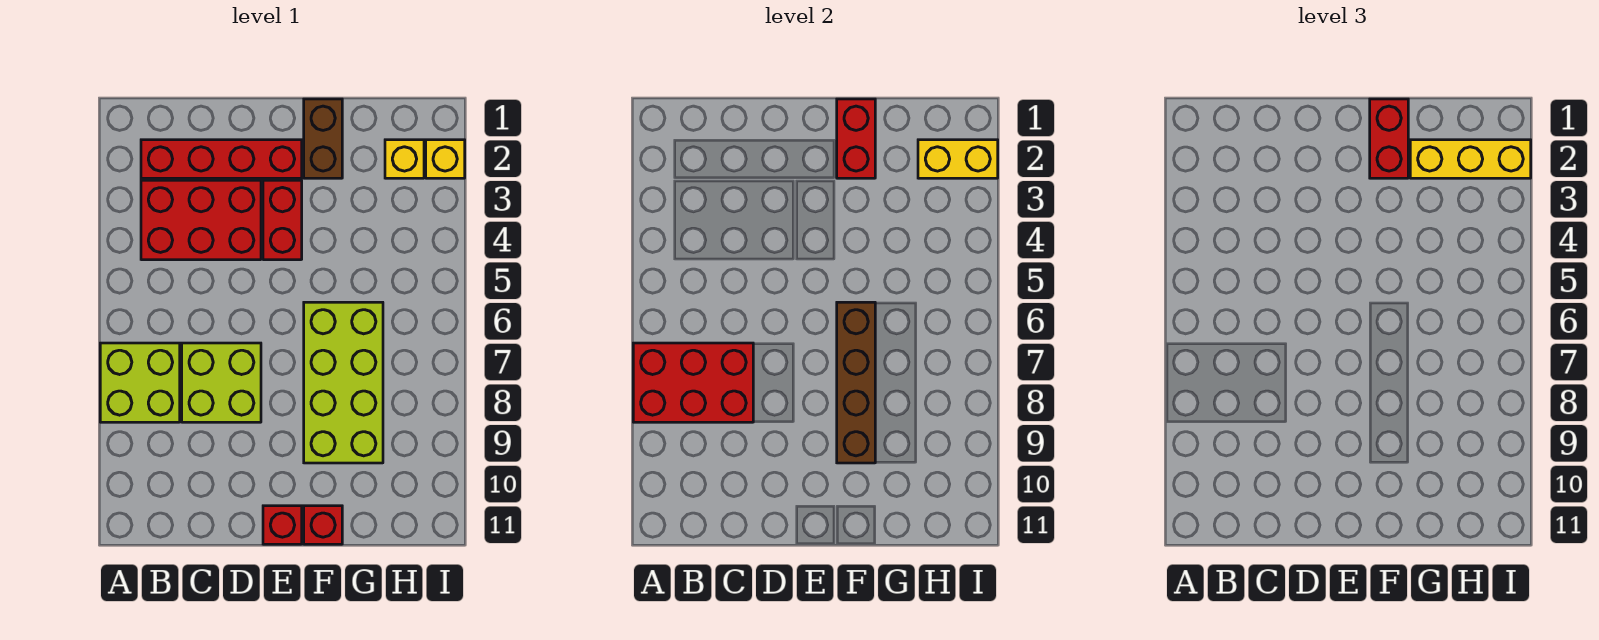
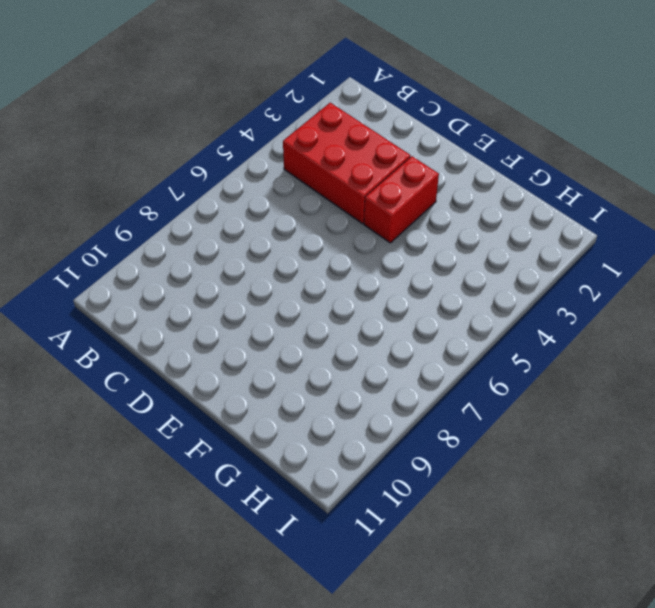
none -> lime brick A7:B8 level 1
none -> red brick B2:E2 level 1
none -> lime brick C7:D8 level 1

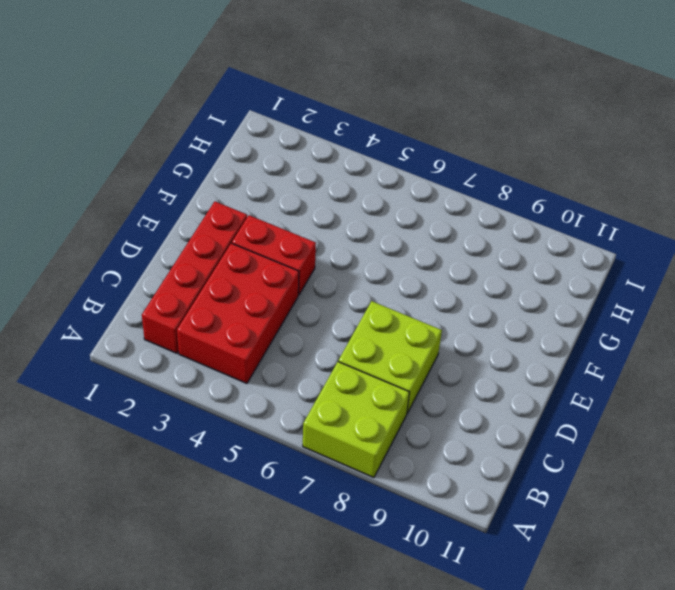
none -> red brick E11 level 1
none -> brown brick F1:F2 level 1
none -> lime brick F6:G9 level 1

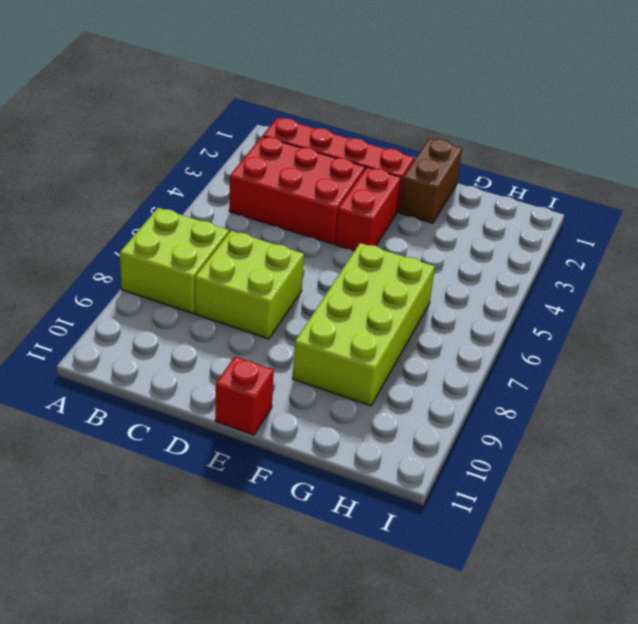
none -> red brick F11 level 1
none -> yellow brick H2 level 1
none -> yellow brick I2 level 1

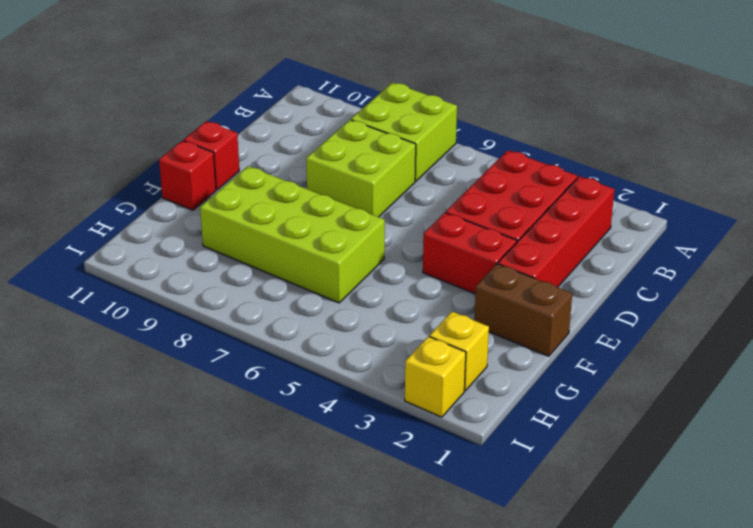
none -> red brick A7:C8 level 2
none -> red brick F1:F2 level 2
none -> brown brick F6:F9 level 2

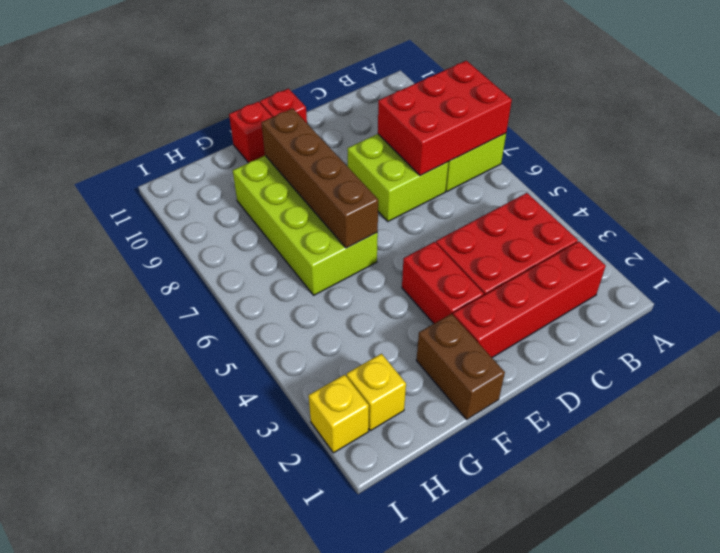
none -> red brick F1:F2 level 2
none -> yellow brick H2:I2 level 2
none -> red brick F1:F2 level 3

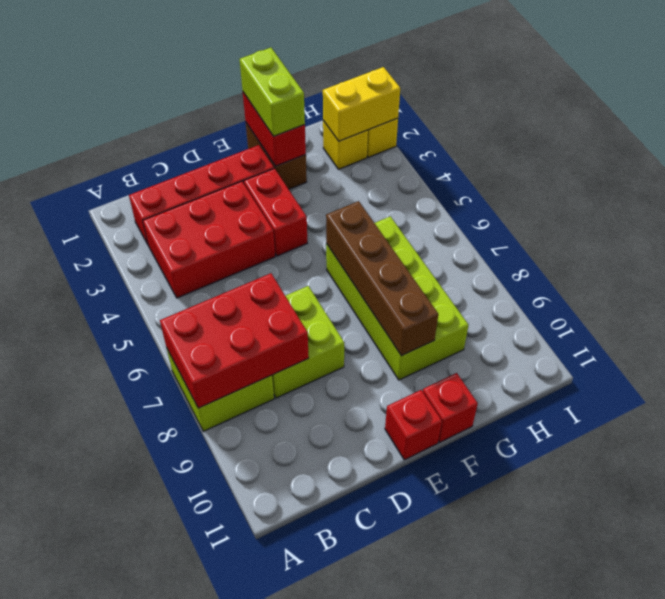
lime brick F1:F2 level 3 -> red brick F1:F2 level 3
none -> yellow brick G2:I2 level 3

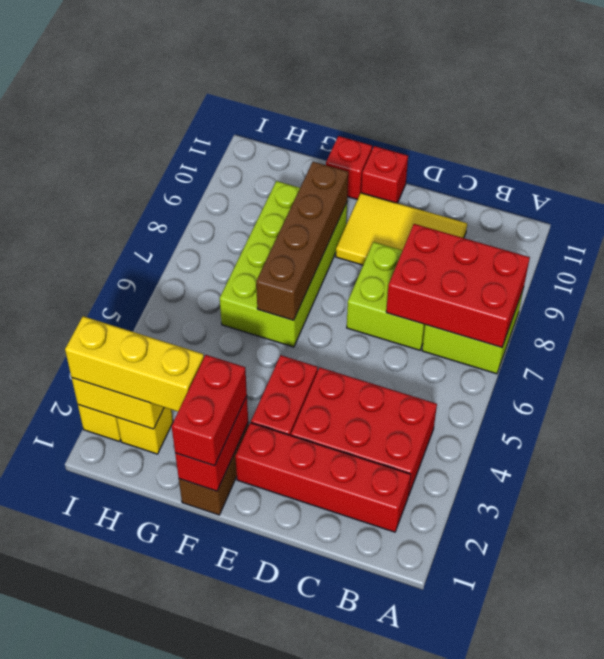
yellow tile C9:E10 level 1 -> none

